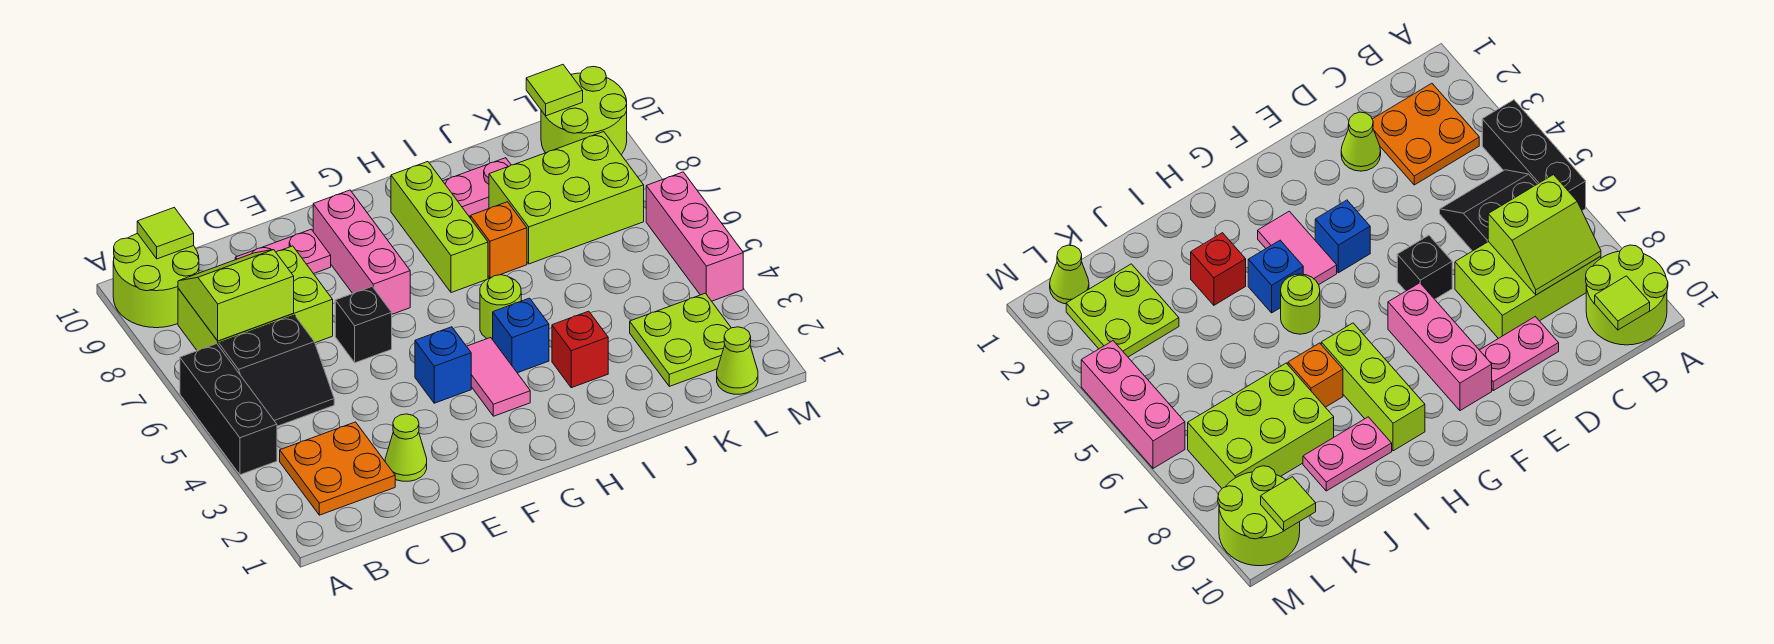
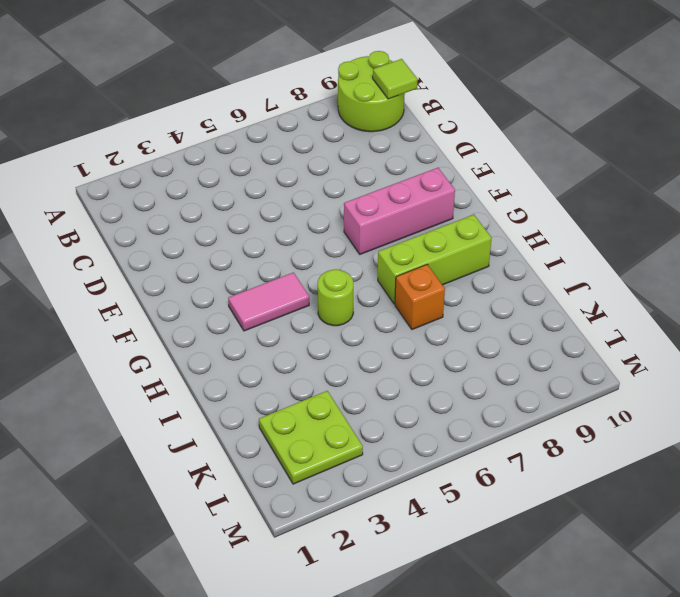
none -> black brick A4:A6 level 1
none -> orange plate B2:C3 level 1
none -> black slope B5:C6 level 1 top 6

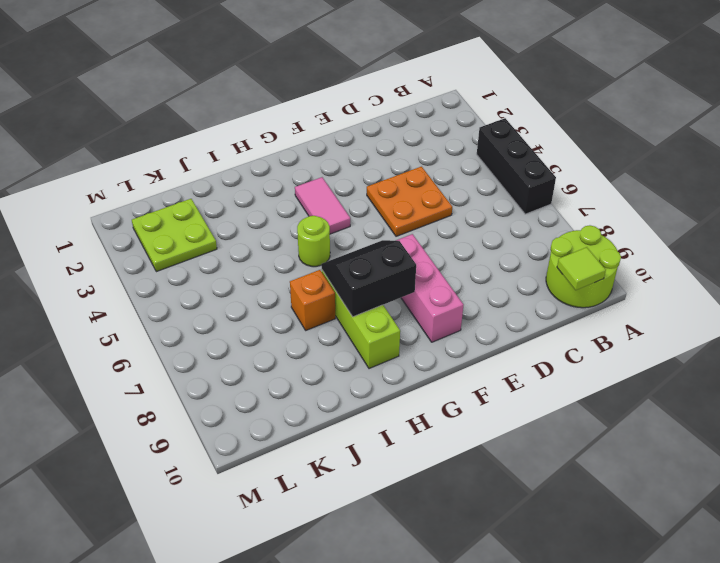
orange plate D4:E5 level 1 -> orange plate B2:C3 level 1
black slope G7:H8 level 2 top 8 -> black slope B5:C6 level 1 top 6
none -> lime brick B7:D8 level 1
none -> lime cone D2 level 1
none -> pink plate D9:E9 level 1

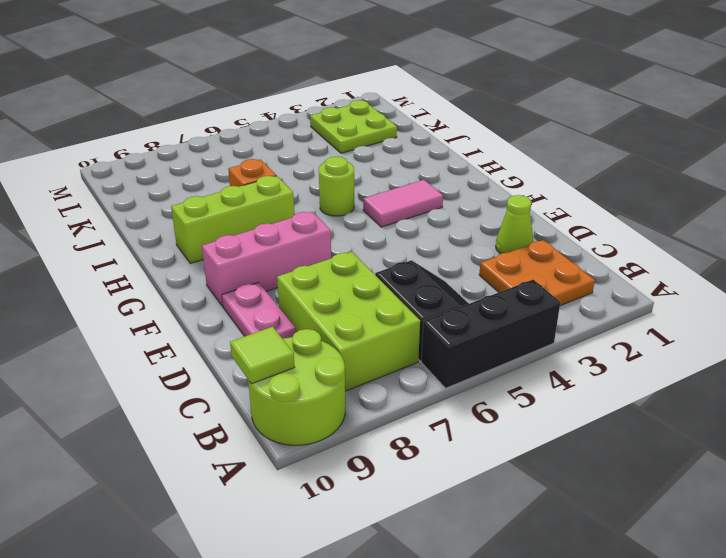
none -> black brick E6 level 1
none -> blue brick F4 level 1
none -> blue brick H4 level 1

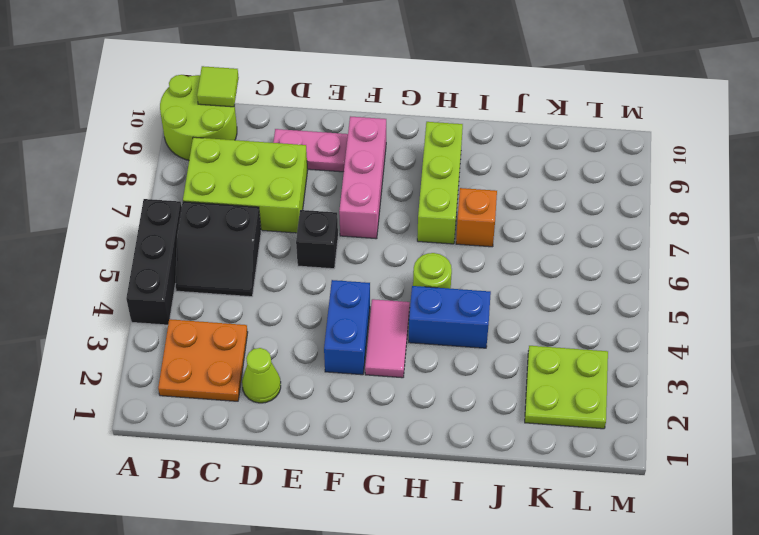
blue brick F3:F4 level 1 -> blue brick F4 level 1
blue brick H4:I4 level 1 -> blue brick H4 level 1
none -> red brick I3 level 1
none -> pink plate I9:J9 level 1
none -> lime brick J7:L8 level 1

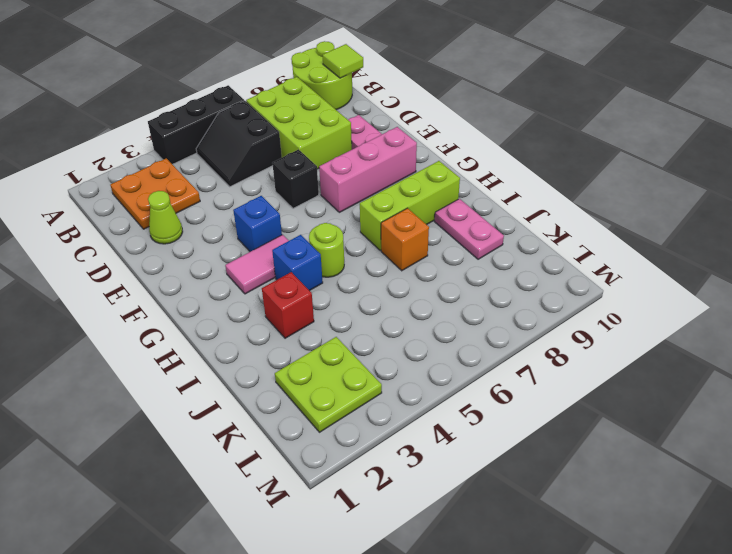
none -> lime brick J7:L8 level 1
none -> lime cone L1 level 1
none -> lime round brick L9:M10 level 1

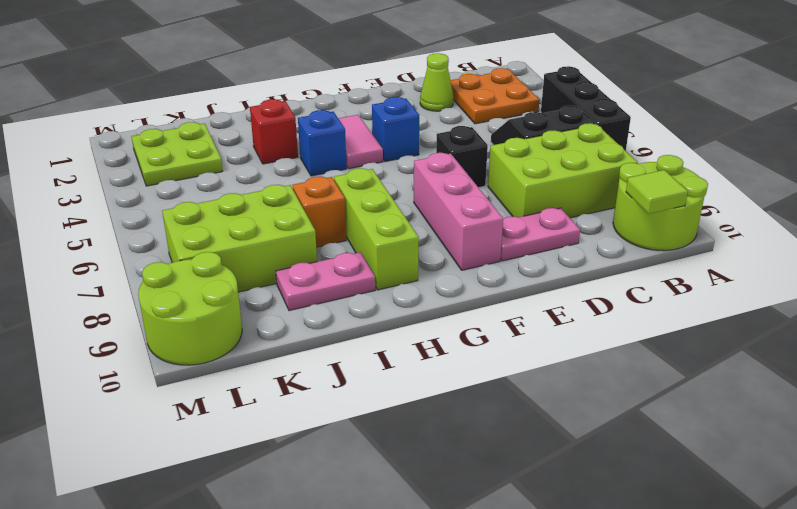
none -> lime round brick H5 level 1
none -> lime cone L1 level 1
none -> pink brick M4:M6 level 1

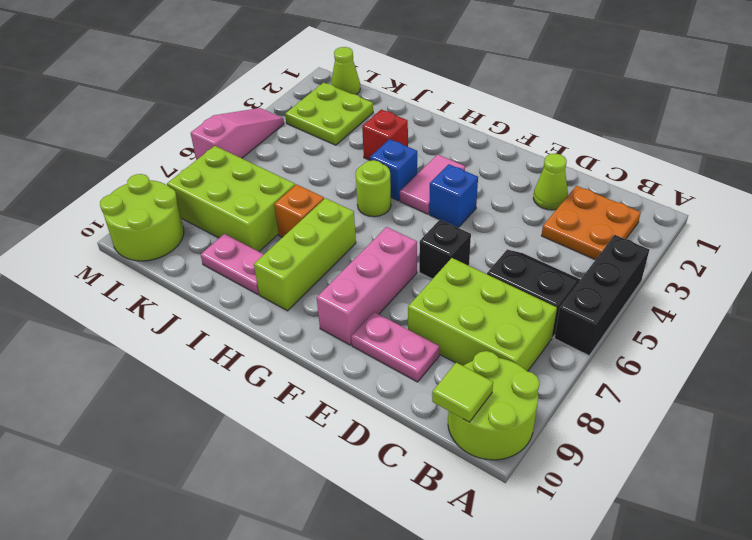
pink slope M4:M6 level 1 top 6 -> pink brick M4:M6 level 1
none -> lime slope B7:C8 level 2 top 7
none -> lime tile L10 level 2

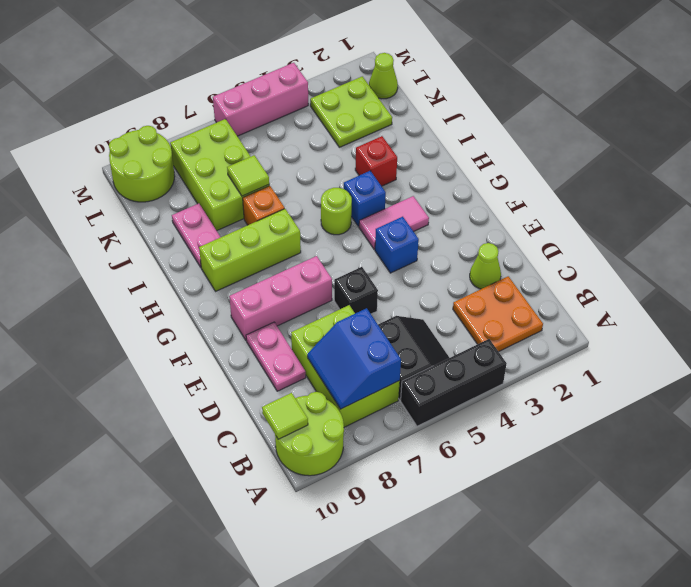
blue slope B7:C8 level 2 top 7 -> lime slope B7:C8 level 2 top 7
lime tile J7 level 2 -> lime tile L10 level 2

